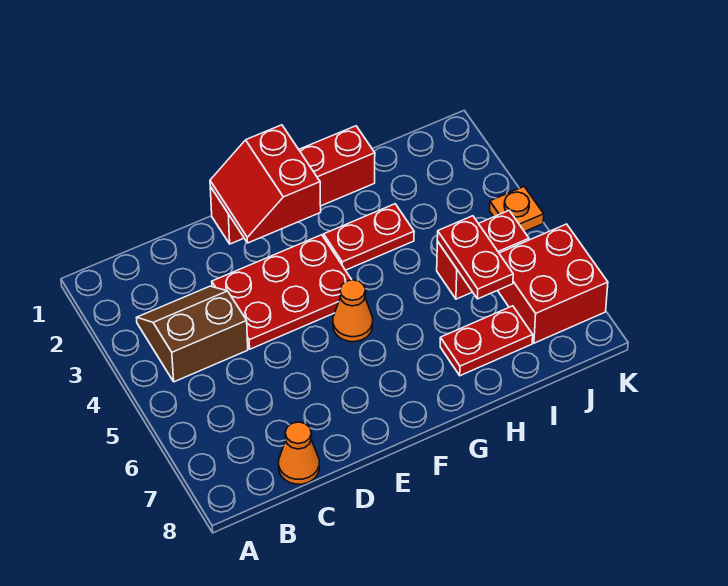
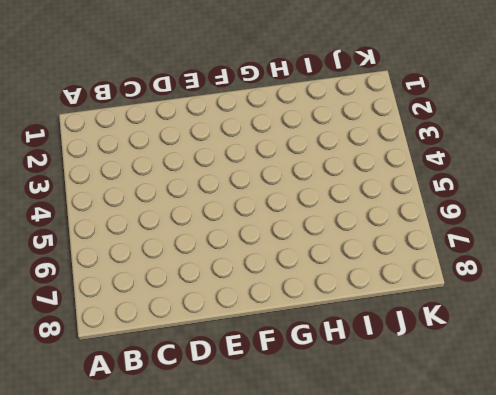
none -> brown slope B3:C4 level 1 top 4
none -> orange cone C8 level 1
none -> red plate D3:F4 level 1

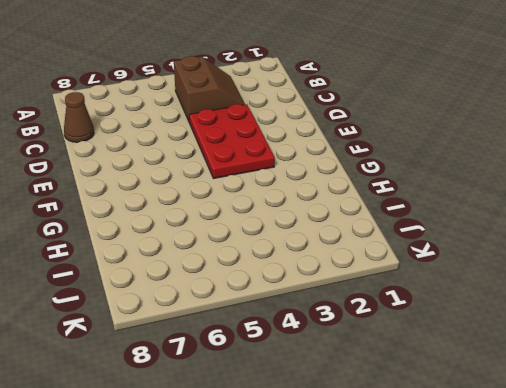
brown cone C8 level 1 -> orange cone C8 level 1
none -> red brick E1:H1 level 1
none -> orange cone F5 level 1
none -> red plate G3:H3 level 1

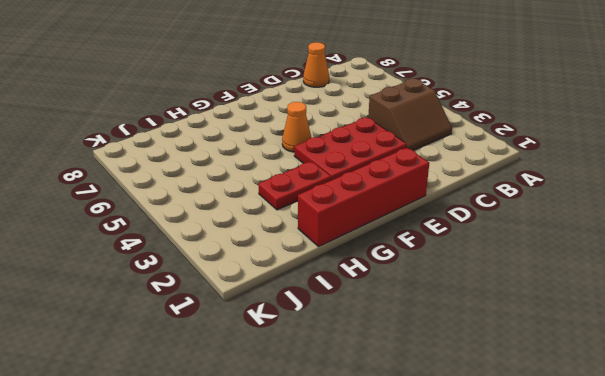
none -> red plate H7:I7 level 1
none -> red brick I5:J5 level 1
none -> red brick J6:K7 level 1

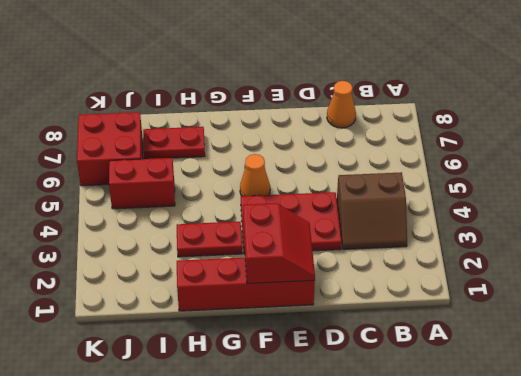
none -> orange plate K4 level 1
none -> red plate I5:I6 level 2

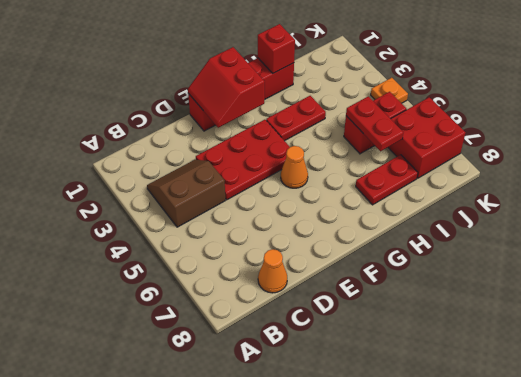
red brick H1 level 2 -> none

